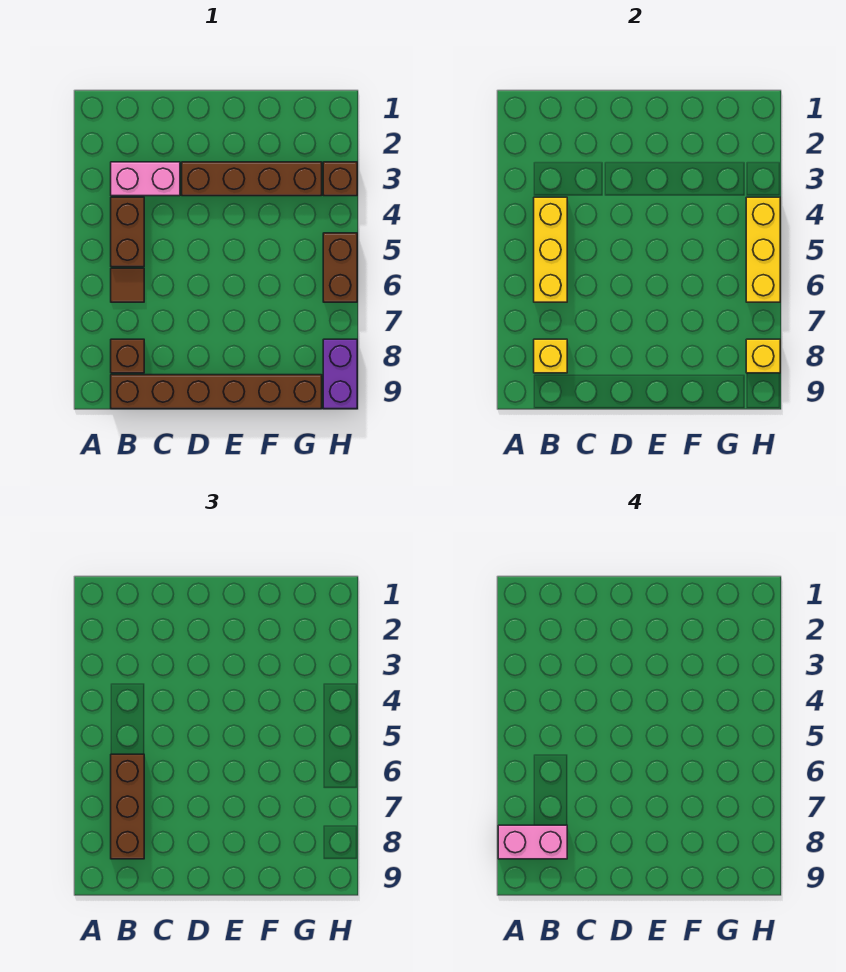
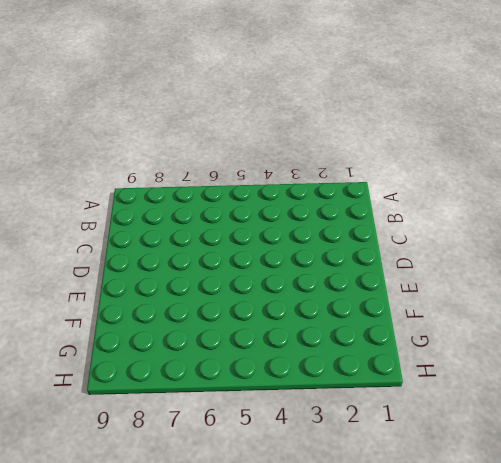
none -> pink brick B3:C3 level 1
none -> brown brick B4:B5 level 1
none -> brown tile B6 level 1

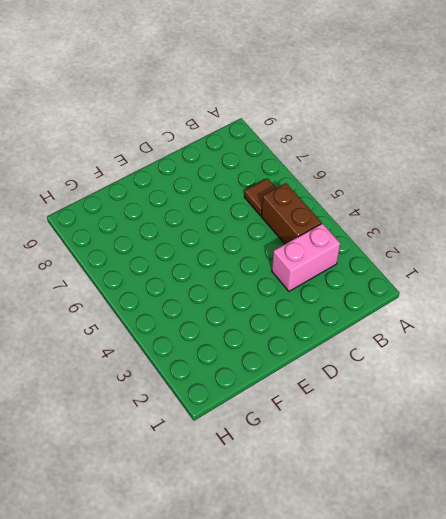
none -> brown brick B8 level 1
none -> brown brick B9:G9 level 1
none -> brown brick D3:G3 level 1

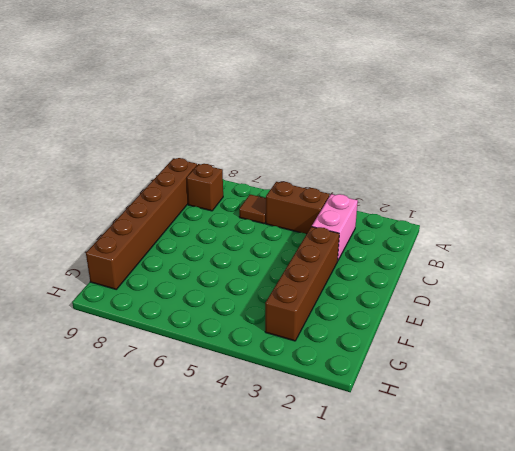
none -> brown brick H3 level 1
none -> brown brick H5:H6 level 1
none -> purple brick H8:H9 level 1

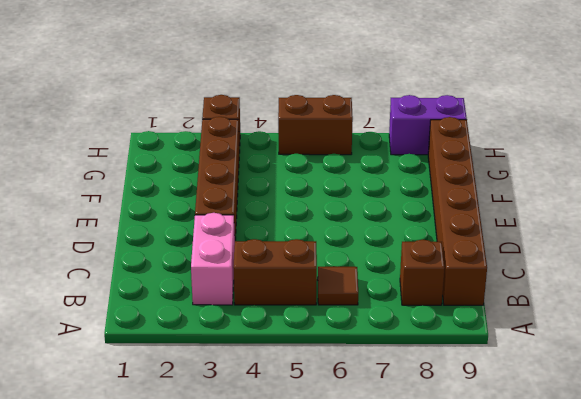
none -> yellow brick B4:B6 level 2
none -> yellow brick B8 level 2
none -> yellow brick H4:H6 level 2

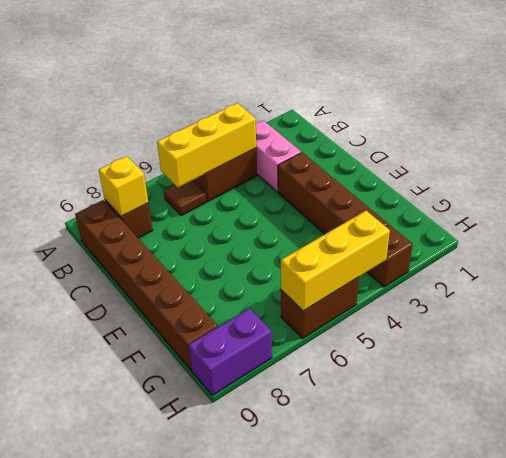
none -> yellow brick H8 level 2
none -> brown brick B6:B8 level 3
none -> pink brick A8:B8 level 4

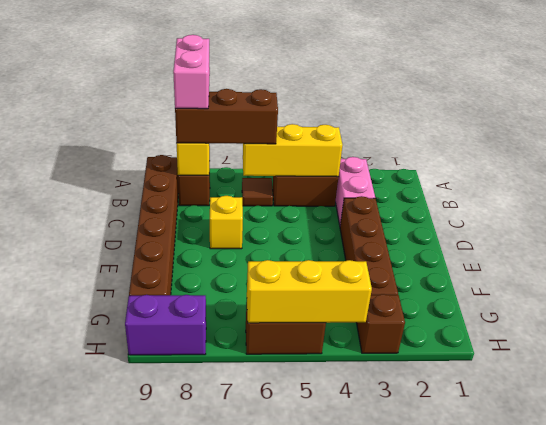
yellow brick D7 level 1 -> yellow brick H8 level 2

